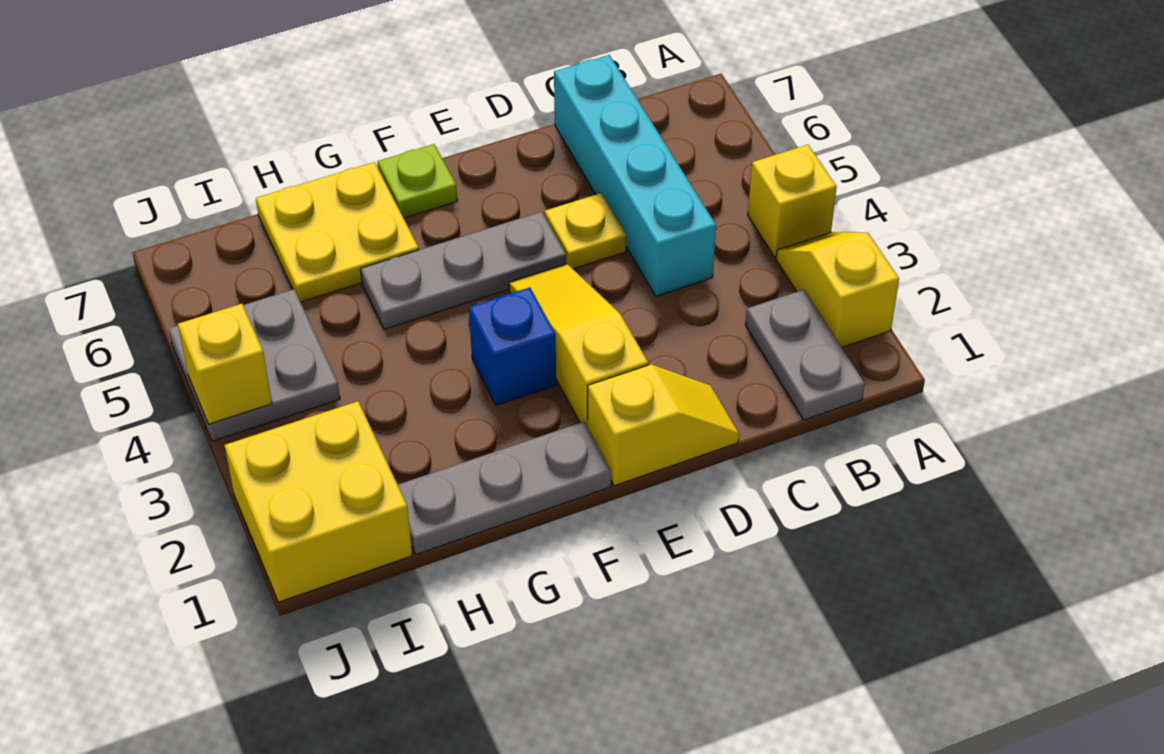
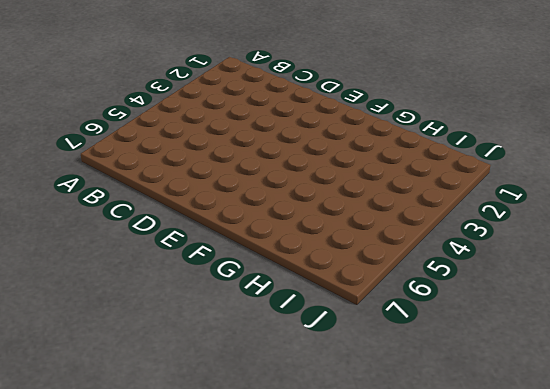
none -> yellow slope A2:A3 level 1 top 2
none -> yellow brick A4 level 1
none -> grey plate B1:B2 level 1

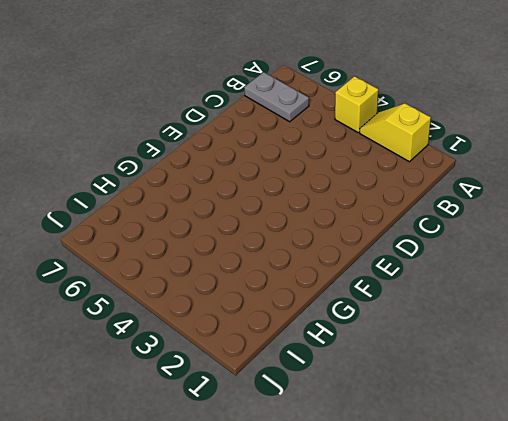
grey plate B6:B7 level 1 -> grey plate B1:B2 level 1
none -> cyan brick C4:C7 level 1
none -> yellow slope D1:E1 level 1 top E
none -> yellow plate D5 level 1

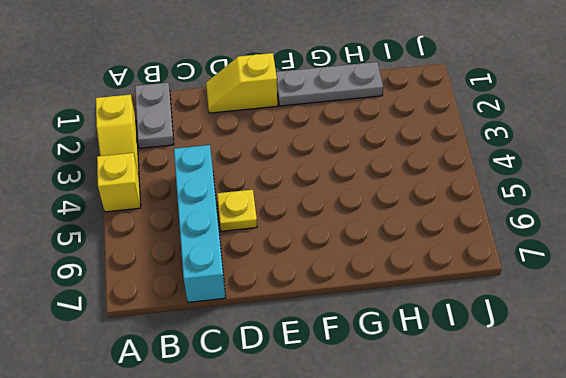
none -> yellow slope E2:E4 level 1 top 2
none -> grey plate E5:G5 level 1
none -> blue brick F3 level 1

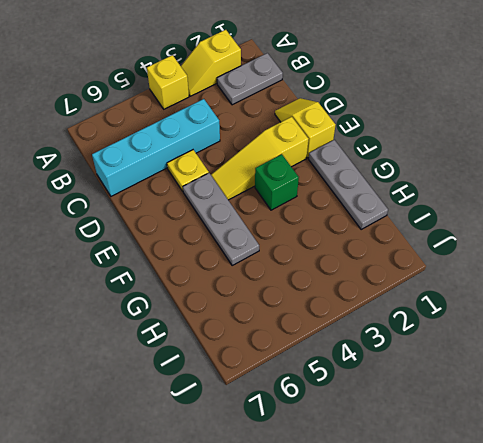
green brick F3 level 1 -> blue brick F3 level 1
none -> lime plate F7 level 1
none -> yellow plate G6:H7 level 1
none -> yellow brick I1:J2 level 1

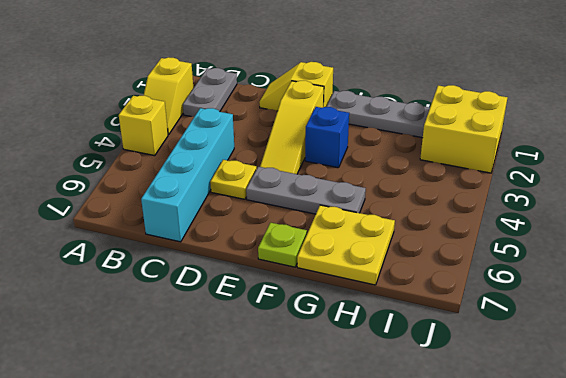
none -> grey plate I4:J5 level 1
none -> yellow brick J4 level 2

